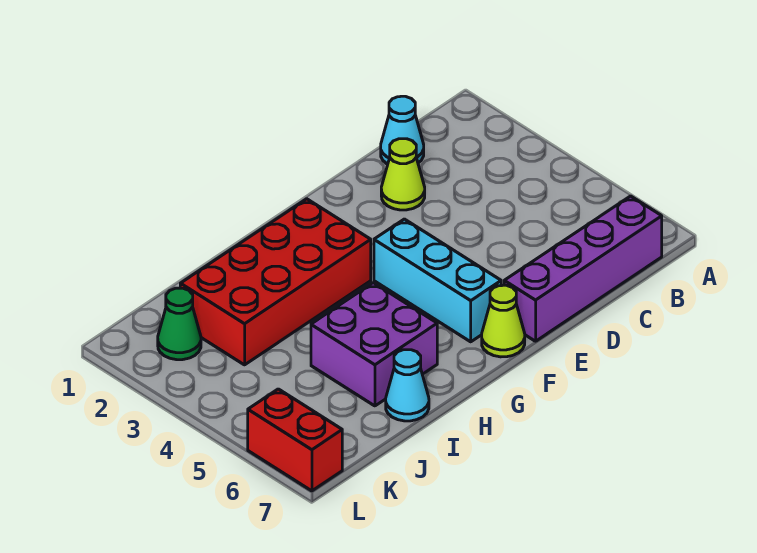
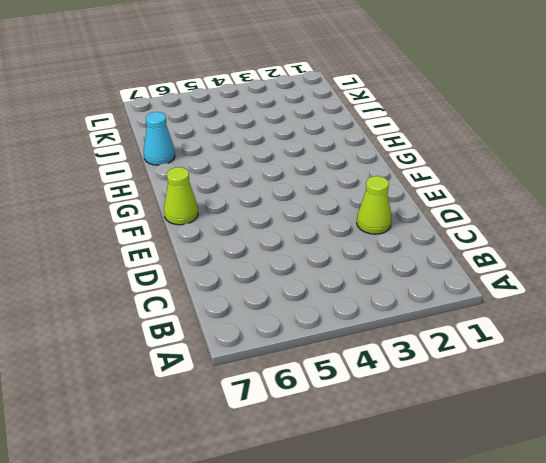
none -> purple brick B7:E7 level 1
none -> cyan cone C1 level 1

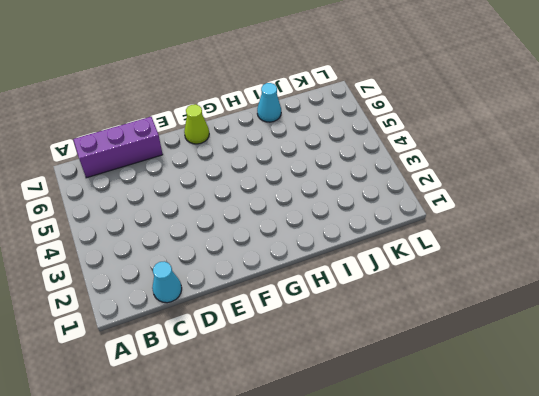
purple brick B7:D7 level 1 -> purple brick B7:E7 level 1
none -> lime cone D2 level 1
none -> cyan brick F4:F6 level 1

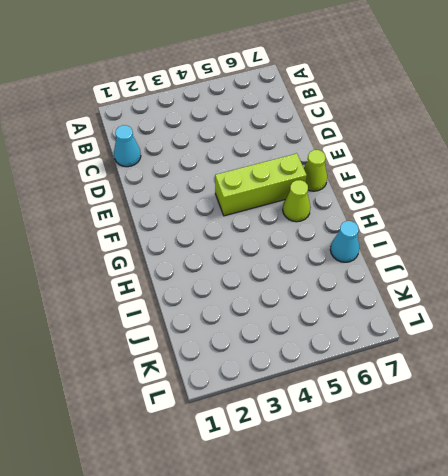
lime brick F4:F6 level 1 -> cyan brick F4:F6 level 1
lime cone G6 level 1 -> lime cone D2 level 1
none -> purple brick B7:E7 level 1
none -> red brick G2:J3 level 1

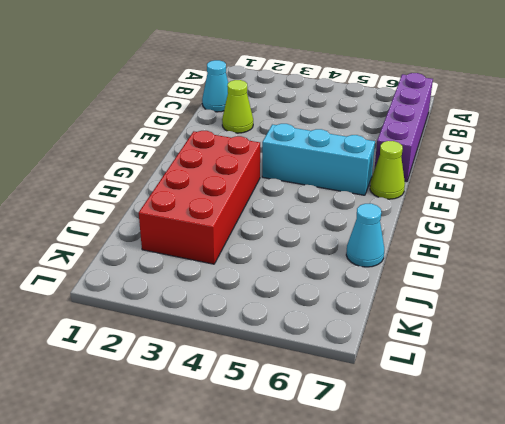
none -> purple brick H5:I6 level 1
none -> green cone K2 level 1

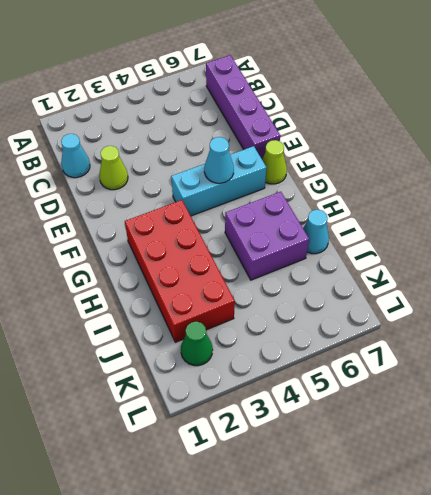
cyan cone F5 level 2 -> none
none -> red brick L6:L7 level 1

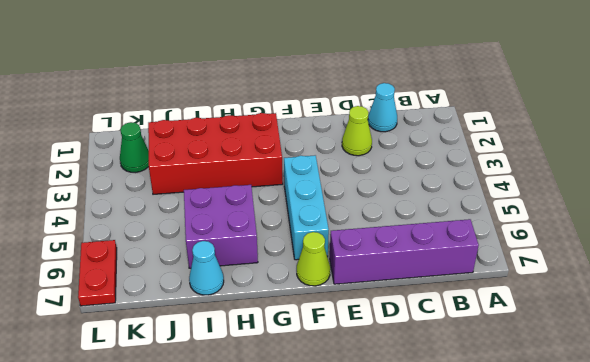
red plate L6:L7 level 1 -> red brick L6:L7 level 1

